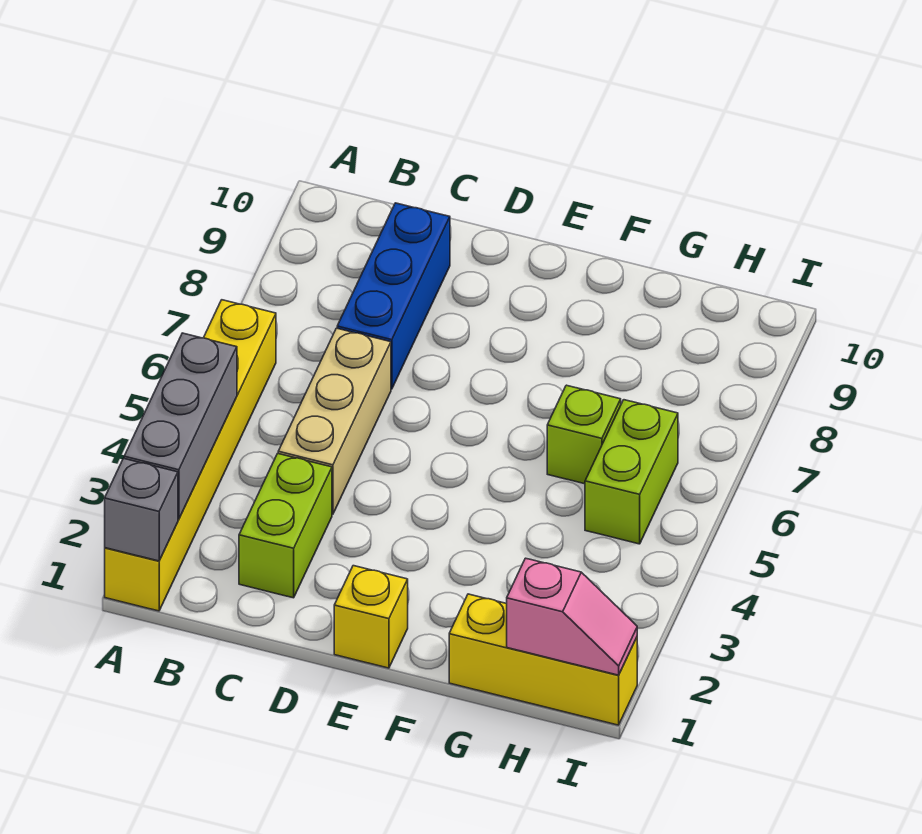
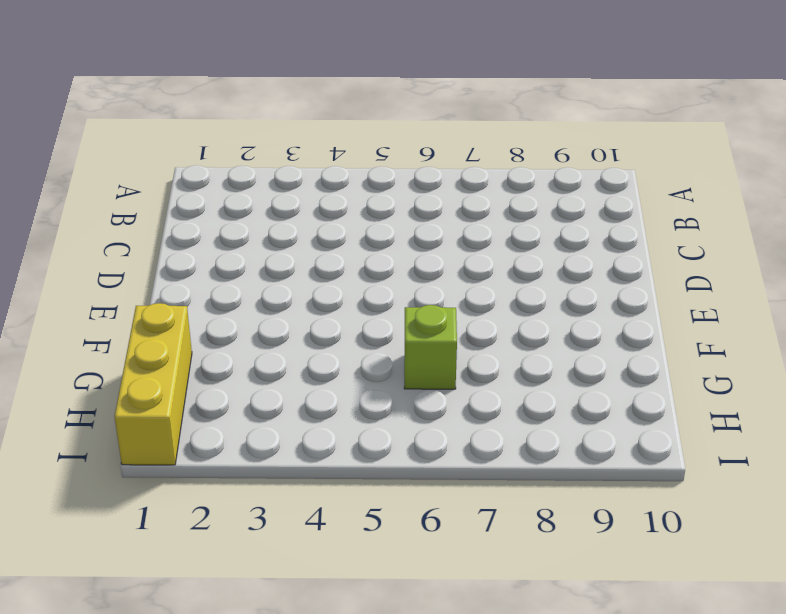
none -> yellow brick A1:A6 level 1
none -> lime brick C2:C3 level 1

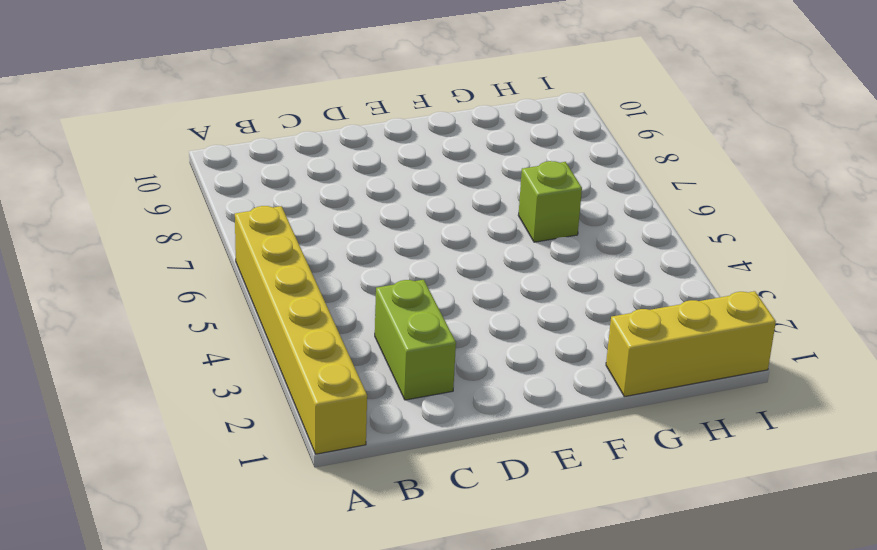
none -> tan brick C4:C6 level 1
none -> blue brick C7:C9 level 1

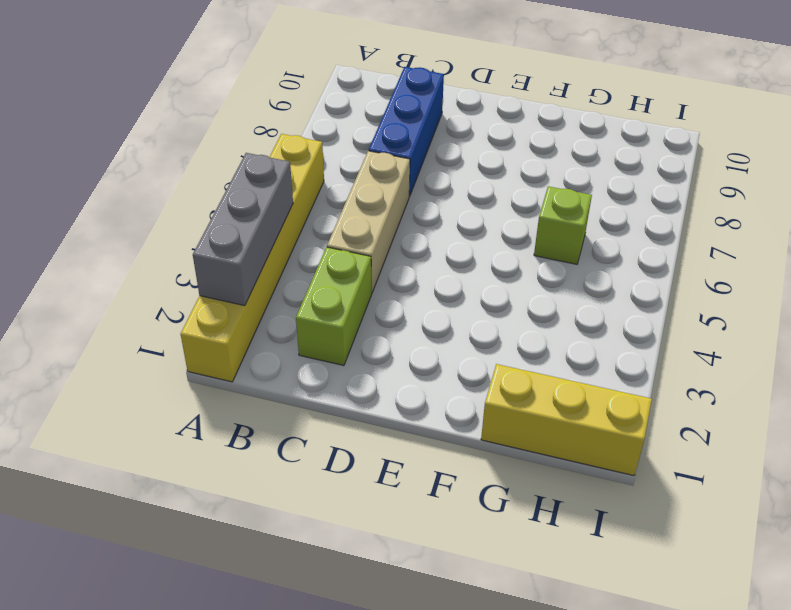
none -> yellow brick E1 level 1
none -> lime brick H5:H6 level 1

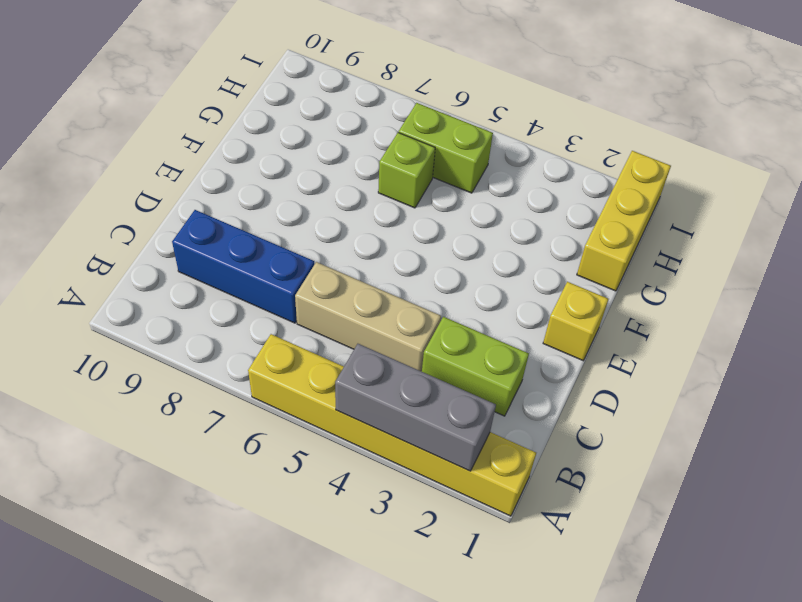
none -> grey brick A1 level 2
none -> pink slope H1:I1 level 2 top H

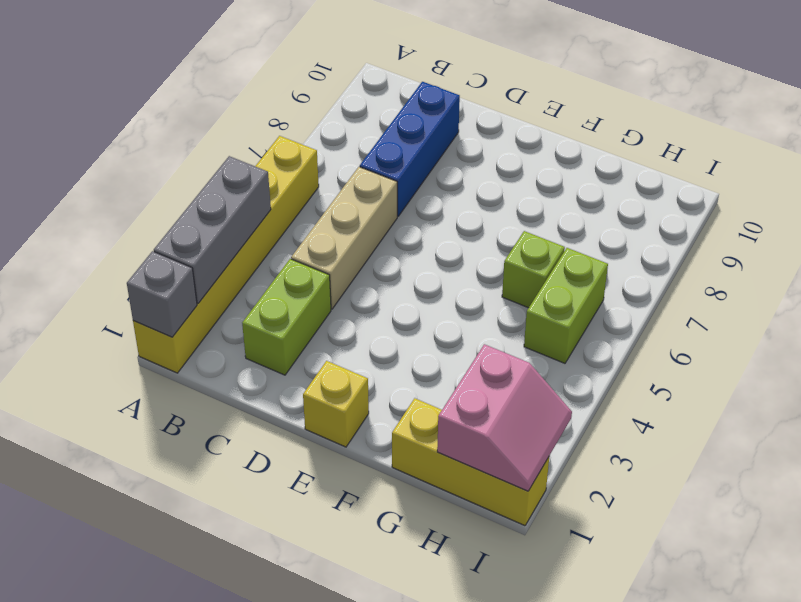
pink slope H1:I2 level 2 top H -> pink slope H1:I1 level 2 top H

